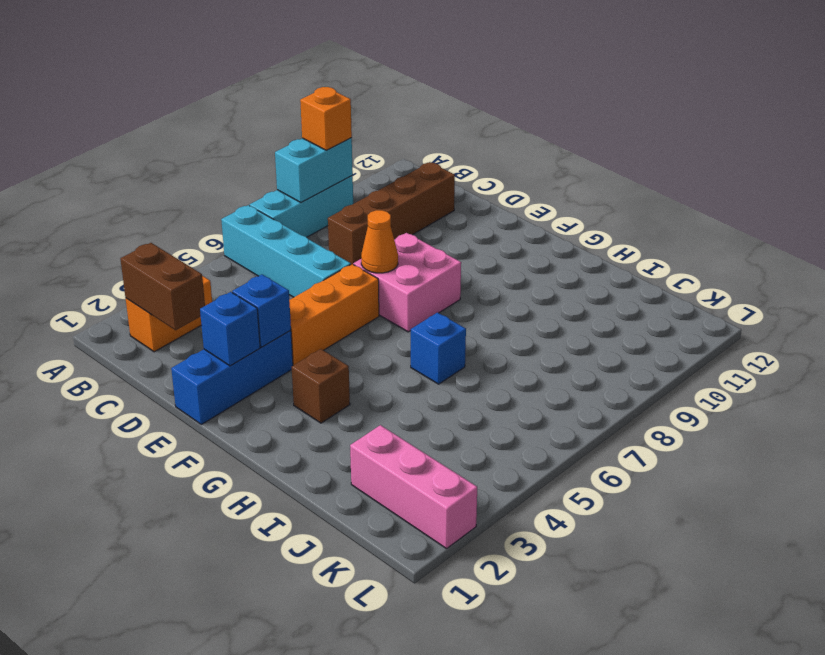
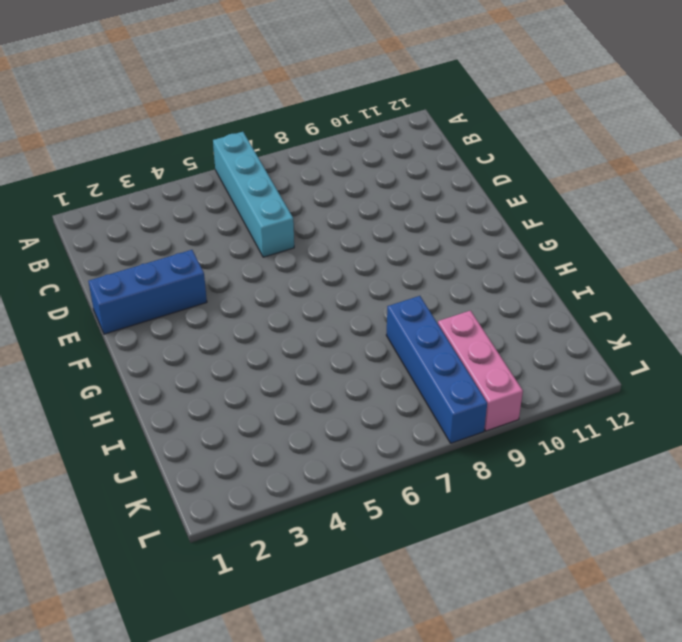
blue brick I8:L8 level 1 -> none
pink brick J9:L9 level 1 -> pink brick J2:L2 level 1
none -> cyan brick A7:A9 level 1
none -> orange brick B2:B3 level 1
none -> brown brick C8:C11 level 1

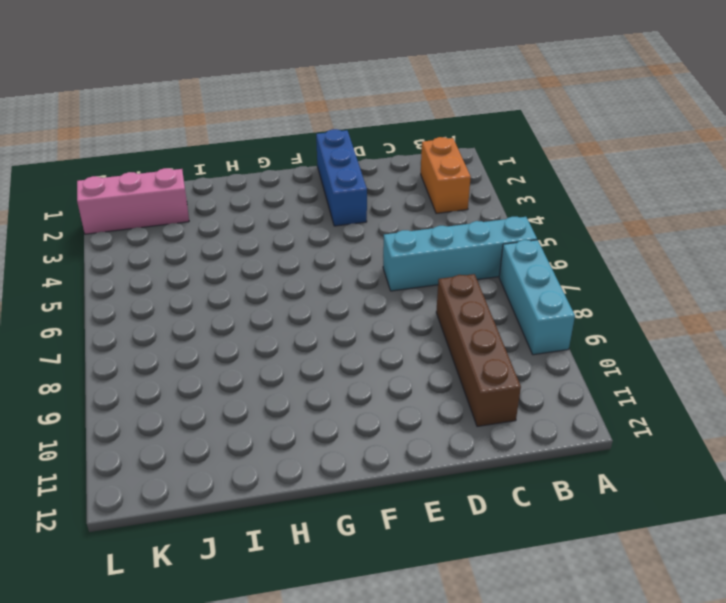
none -> orange brick E4:E6 level 1
none -> pink brick E7:F8 level 1
none -> brown brick G3 level 1

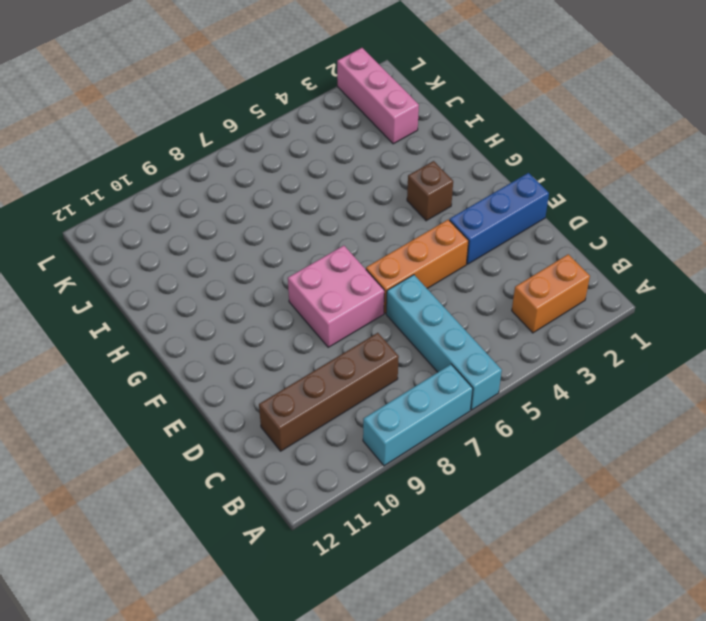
none -> blue brick H6 level 1
none -> cyan brick A8:A9 level 2
none -> brown brick B2:C2 level 2

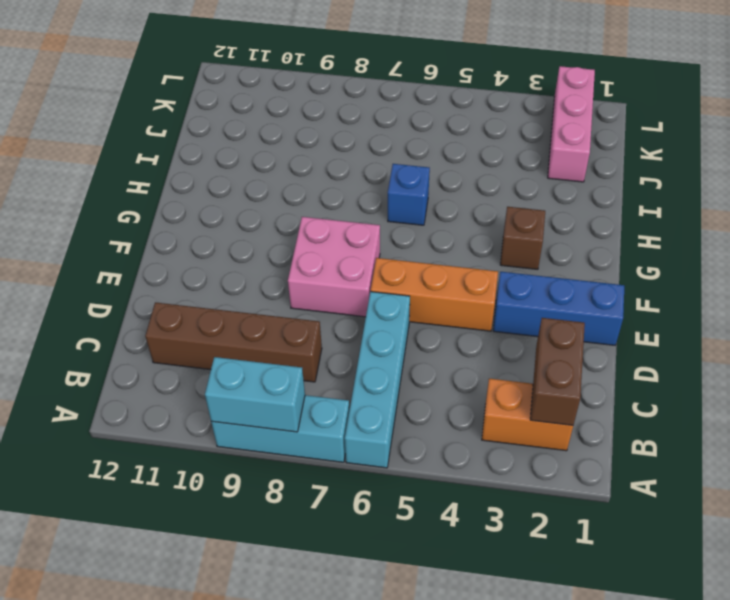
none -> blue brick E2 level 2
none -> blue brick E3 level 2
none -> orange cone E7 level 2

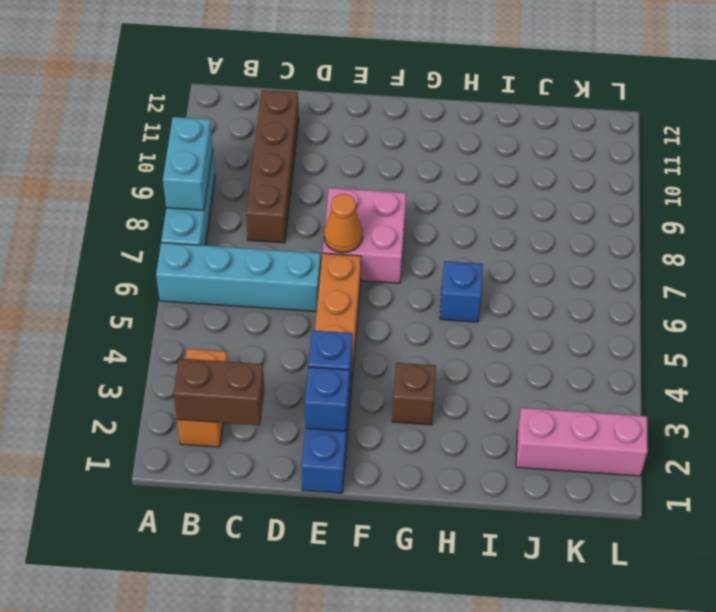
none -> orange brick A9 level 3

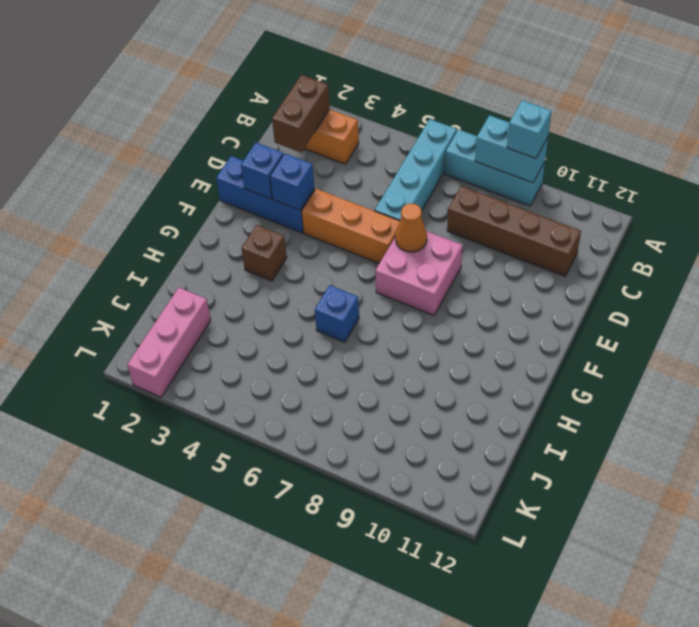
cyan brick A9 level 3 -> orange brick A9 level 3

